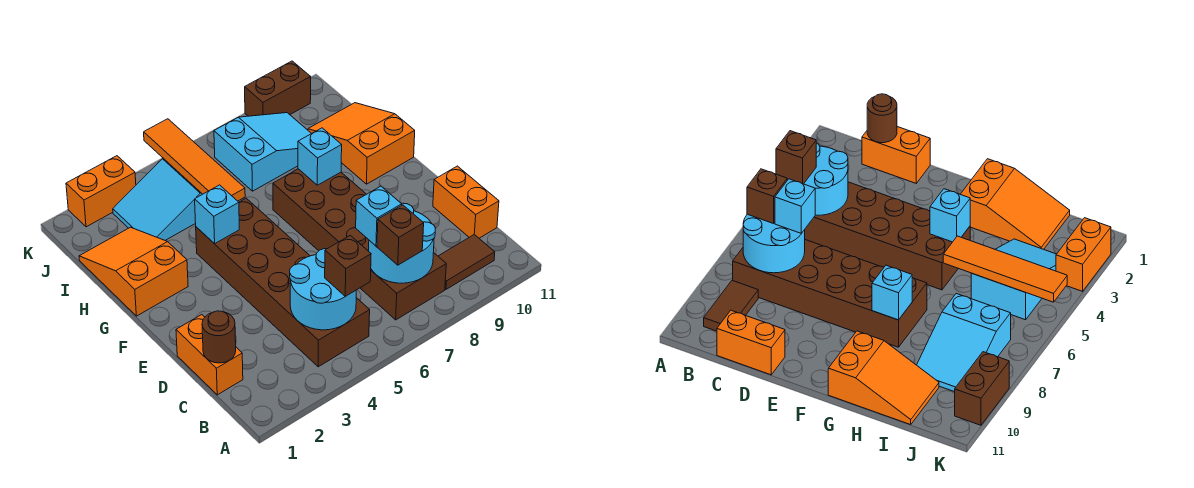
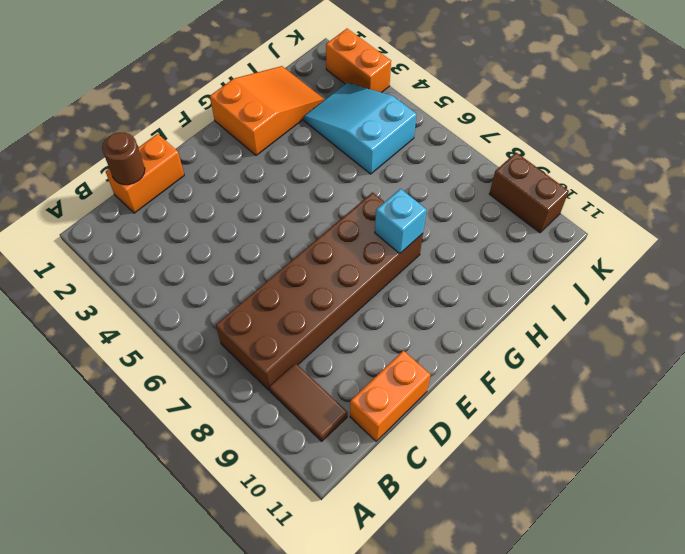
none -> brown brick B4:G5 level 1
none -> orange slope G10:I11 level 1 top G
none -> cyan slope I7:J9 level 1 top 7

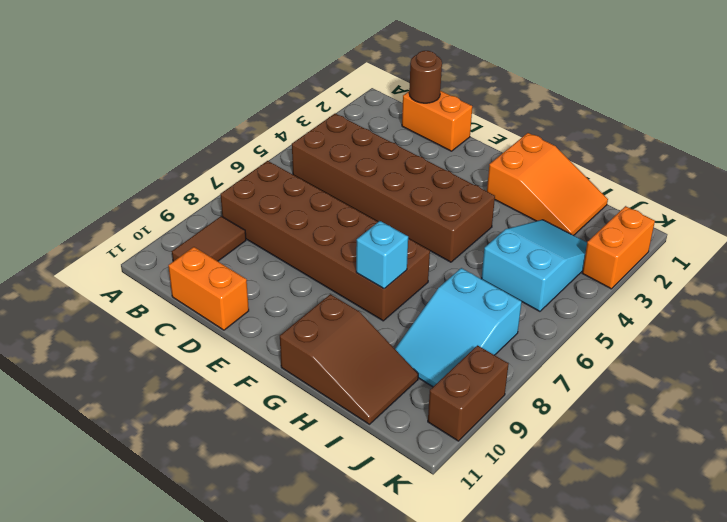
brown slope G10:I11 level 1 top G -> orange slope G10:I11 level 1 top G
none -> cyan round brick B4:C5 level 2
none -> cyan round brick B7:C8 level 2
none -> cyan brick G4 level 2

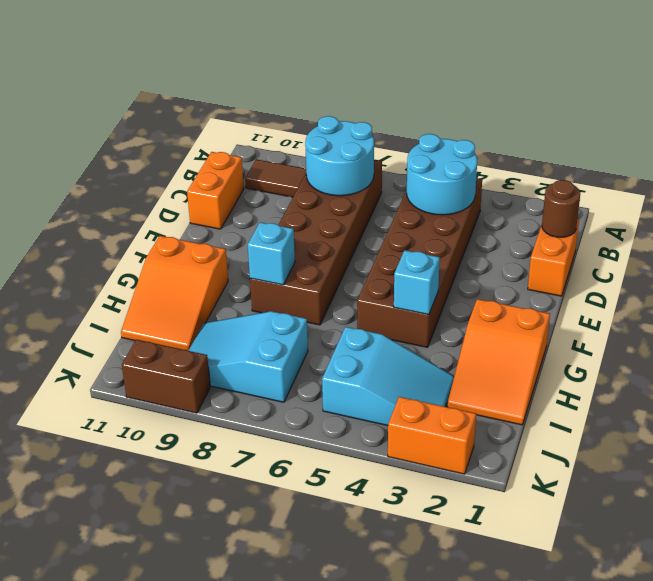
none -> orange tile H5:K5 level 2
none -> brown brick B5 level 3
none -> brown brick B7 level 3

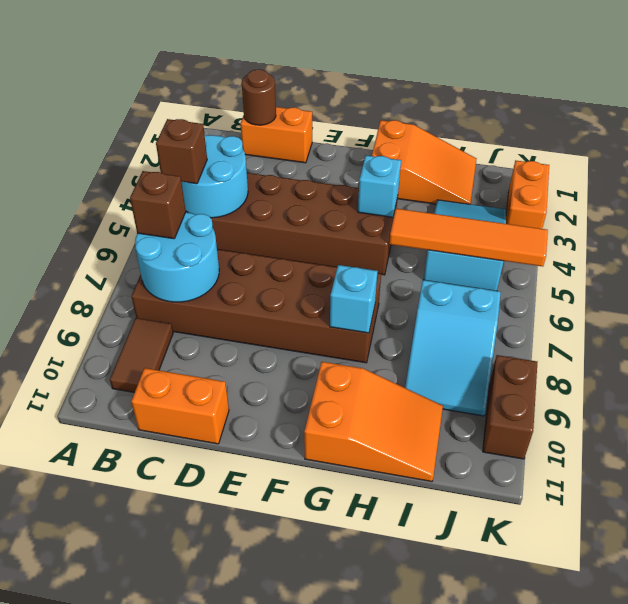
none -> cyan brick C7 level 3

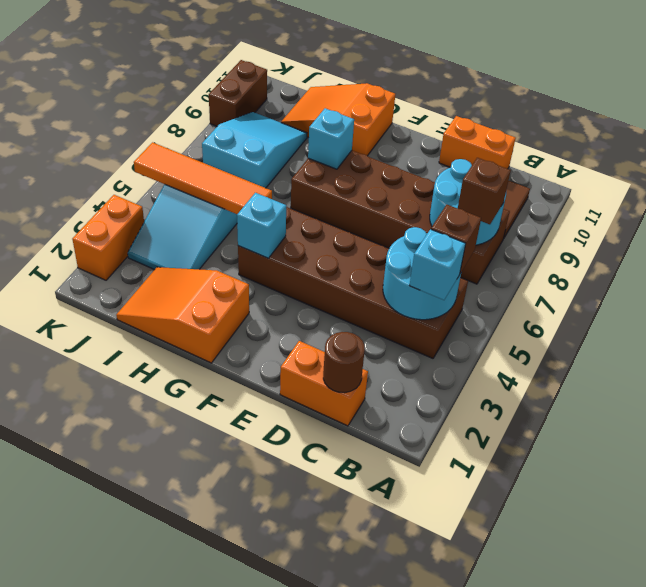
cyan brick B4 level 3 -> cyan brick C7 level 3

